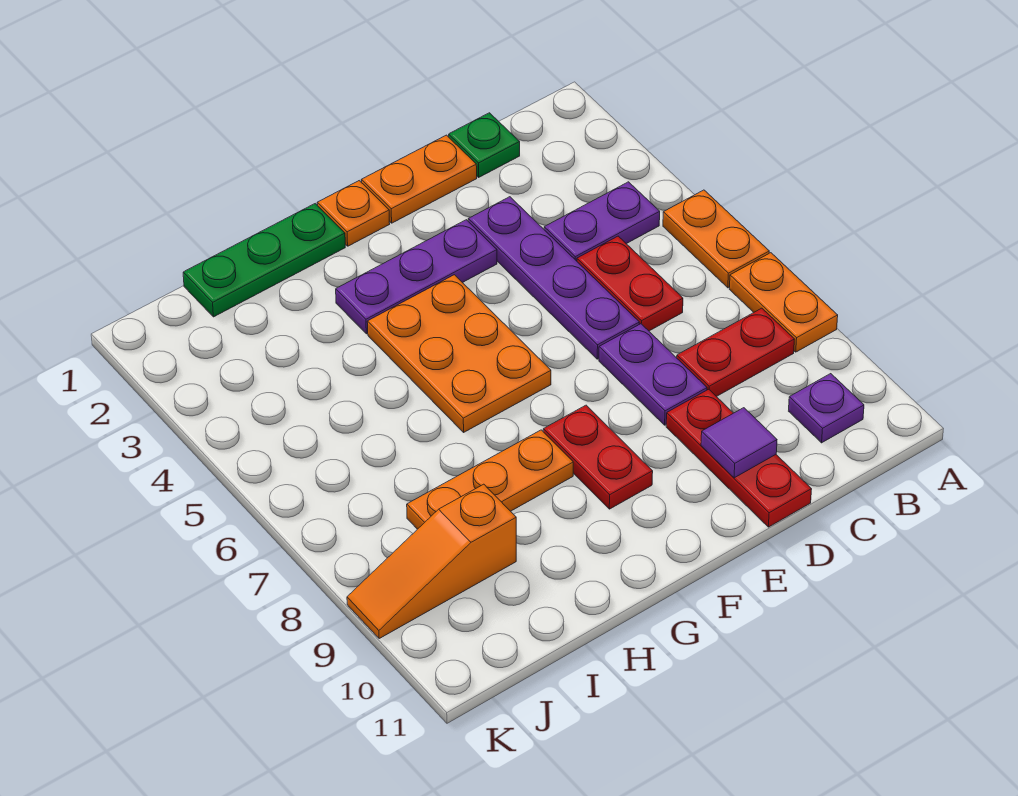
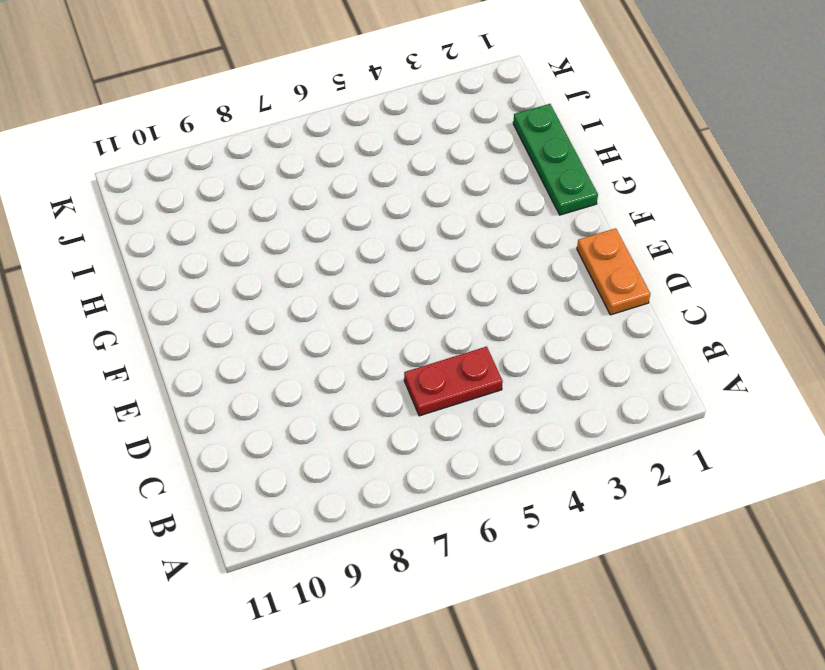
none -> orange plate A5:A6 level 1
none -> orange plate A7:A8 level 1
none -> purple plate B4:C4 level 1

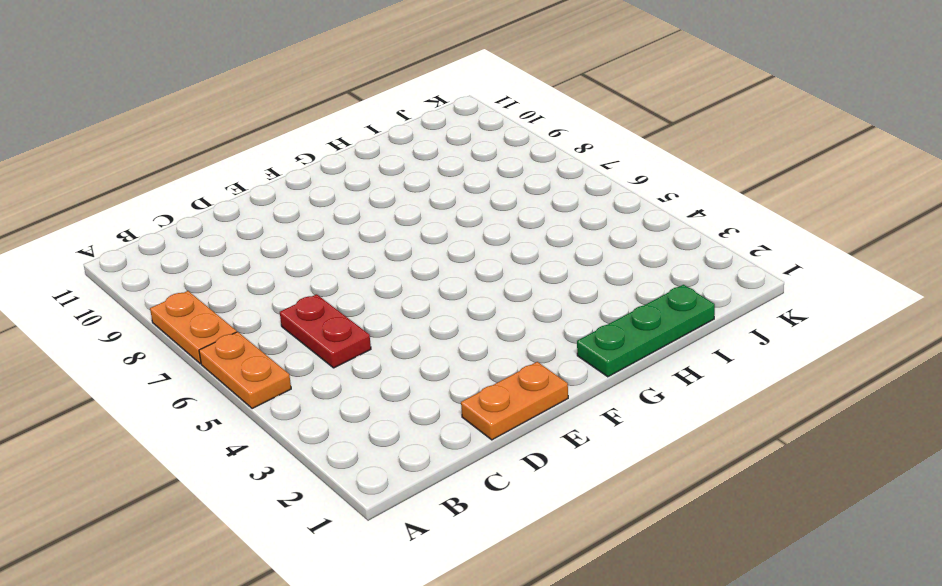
none -> purple plate B4:C4 level 1
none -> red plate B8:C8 level 1
none -> purple plate B10 level 1

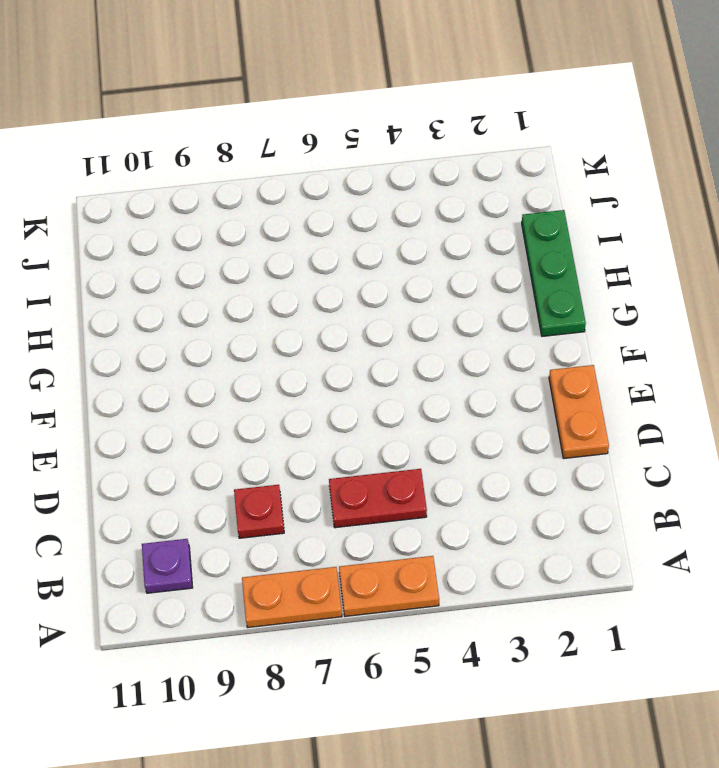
red plate C8 level 1 -> red plate B8:C8 level 1
none -> purple plate B4:C4 level 1
none -> green plate C1 level 1
none -> purple plate D3:D6 level 1

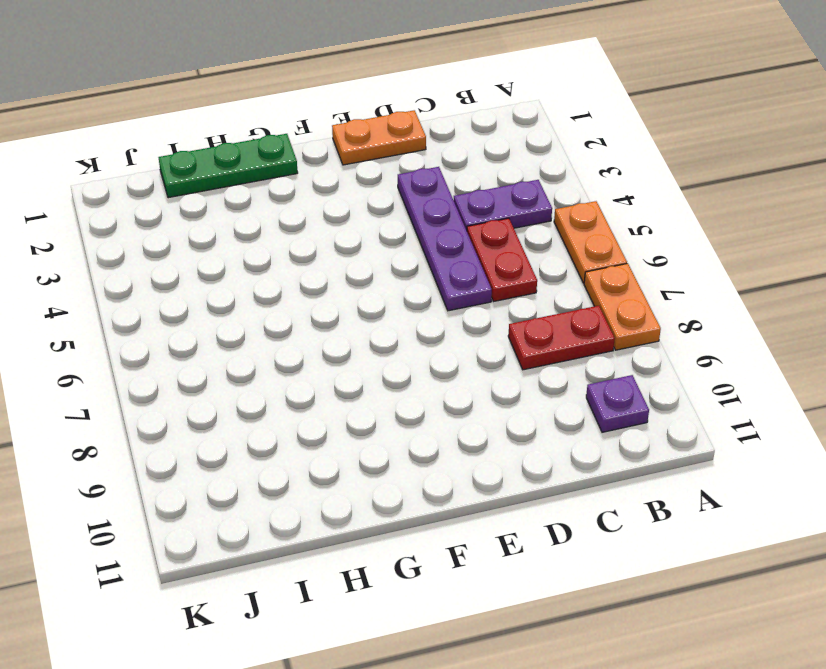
none -> green plate C1 level 1
none -> purple plate D7:D8 level 1
none -> red plate D9:D11 level 1

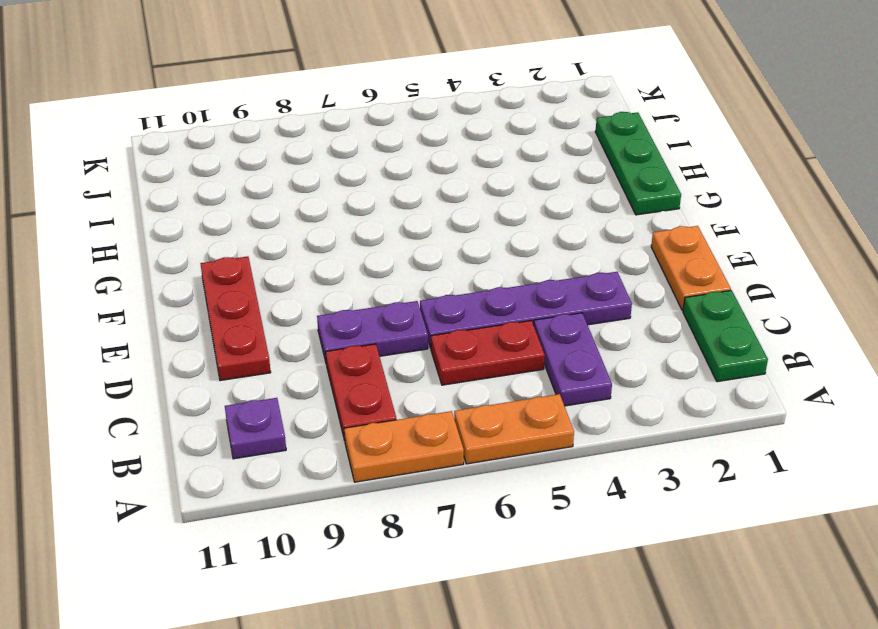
green plate B1:C1 level 1 -> green plate C1 level 1
red plate D10:F10 level 1 -> red plate D9:D11 level 1
none -> purple plate E3:G3 level 1
none -> orange plate F1 level 1
none -> orange plate F4:G6 level 1

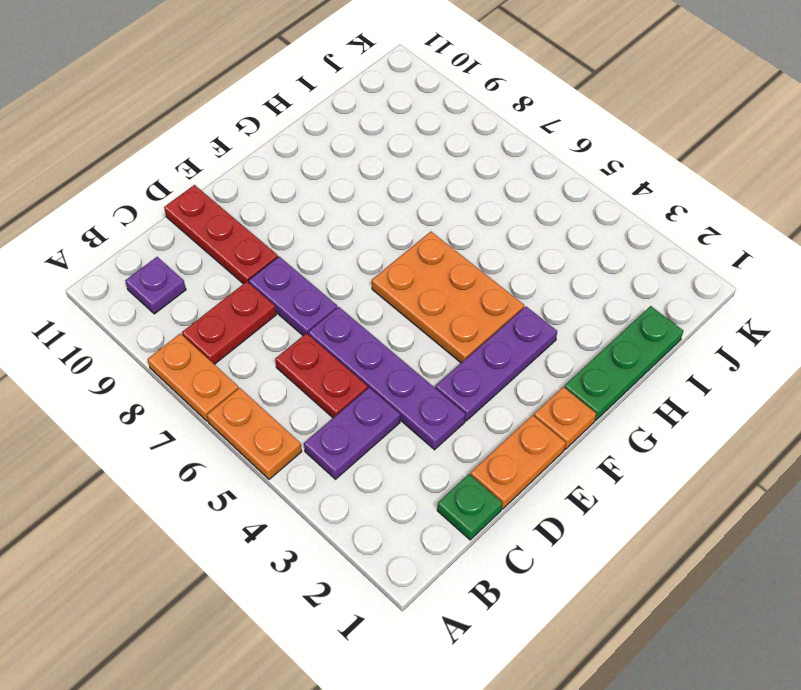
none -> red plate F8:F9 level 1
none -> orange plate G8:I8 level 1
none -> orange slope I9:K9 level 1 top I

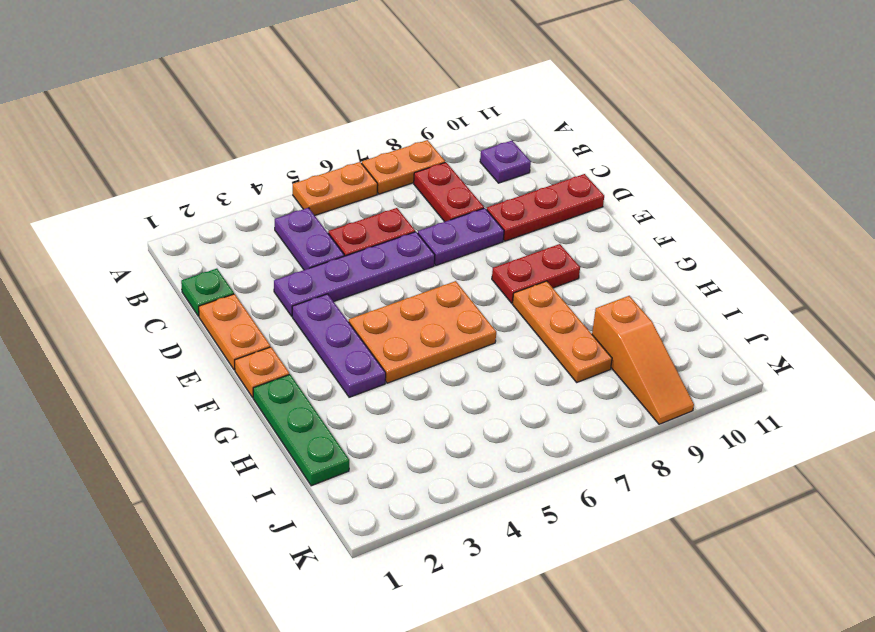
none -> purple tile D10 level 2

